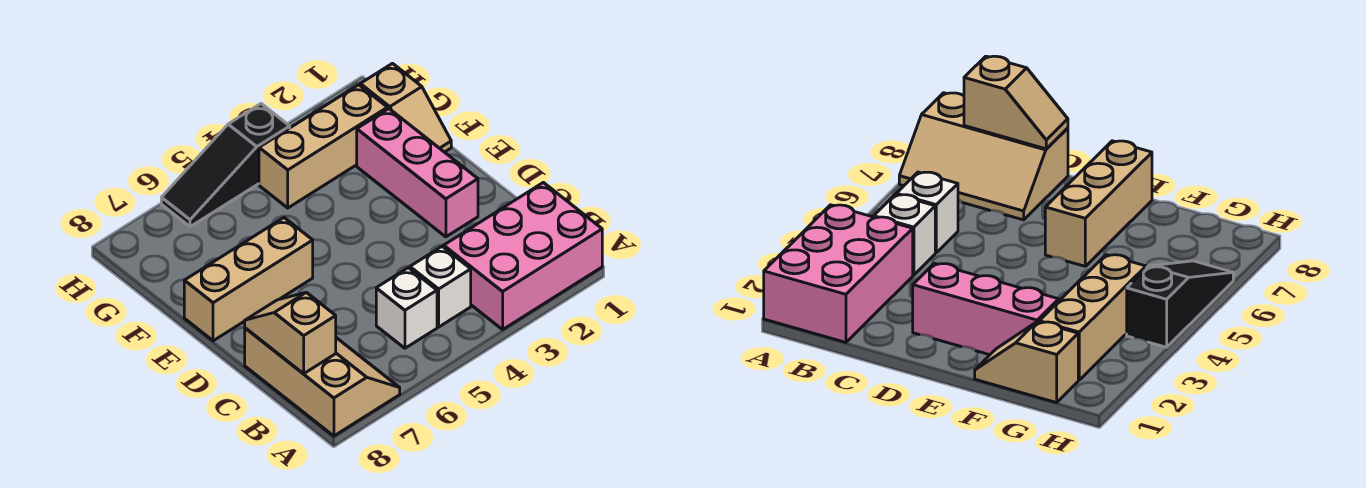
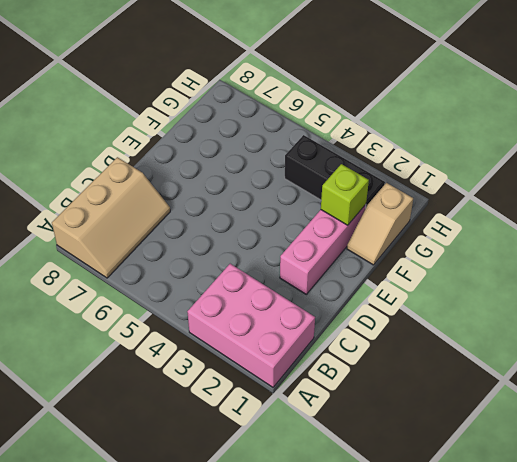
lime brick F2 level 2 -> none
black brick G2:G4 level 1 -> tan brick G2:G4 level 1
none -> white brick B4 level 1
none -> white brick B5 level 1

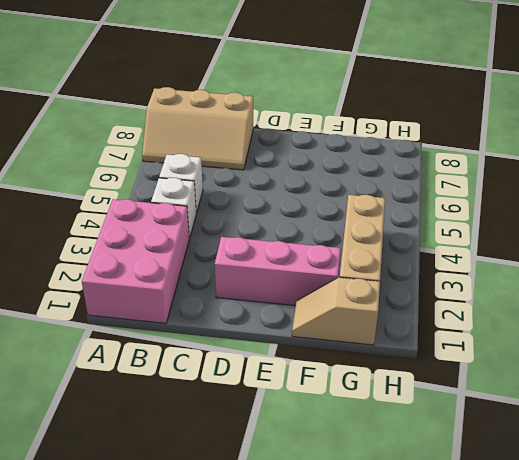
none -> tan brick E6:E8 level 1
none -> black slope H4:H6 level 1 top 4

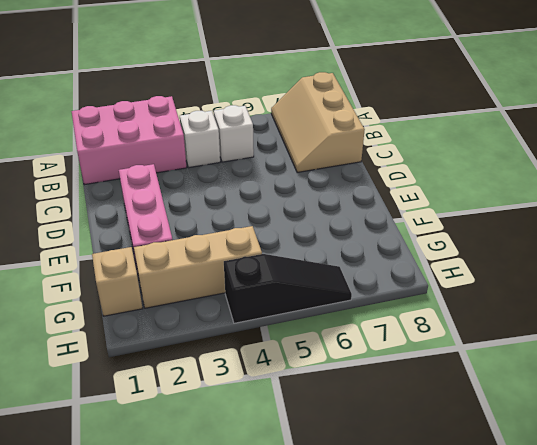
none -> tan brick E6:E8 level 1
none -> tan slope B8:C8 level 2 top B

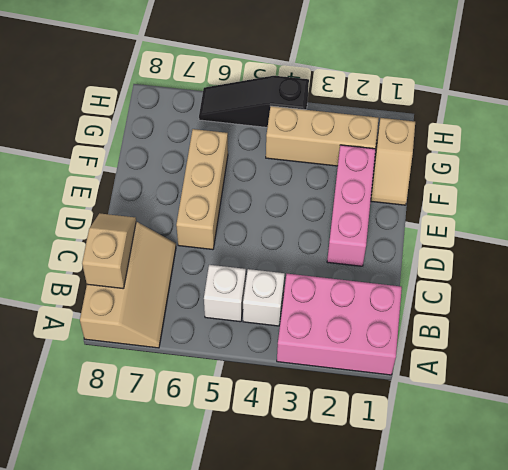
tan brick D6:F6 level 1 -> tan brick E6:E8 level 1

